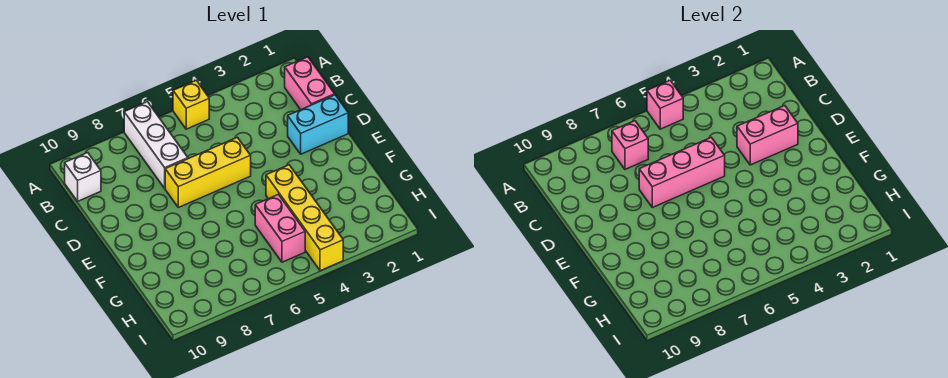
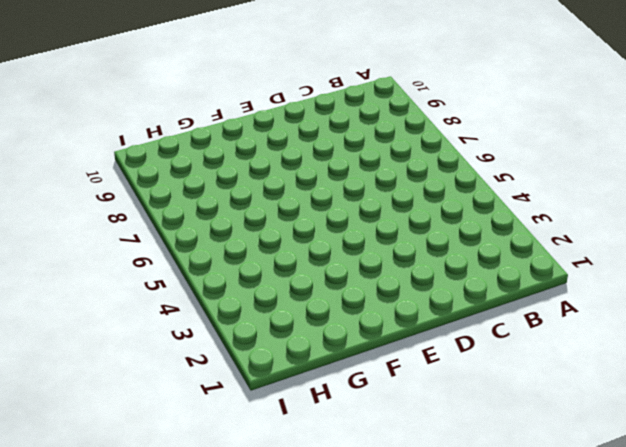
none -> yellow brick A5 level 1
none -> white brick A7:C7 level 1
none -> pink brick B1:C1 level 1

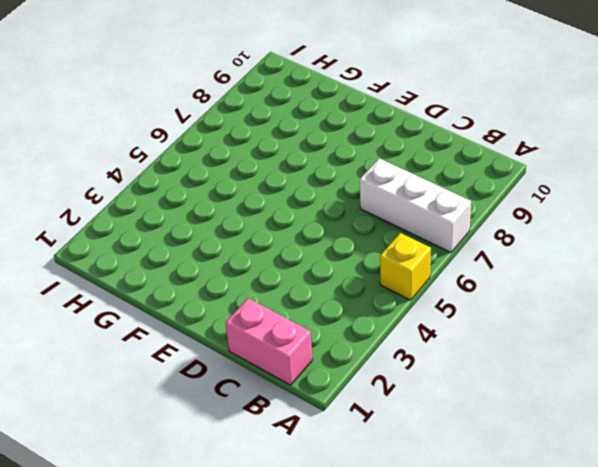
none -> white brick B10 level 1
none -> cyan brick D1:D2 level 1
none -> yellow brick D5:D7 level 1

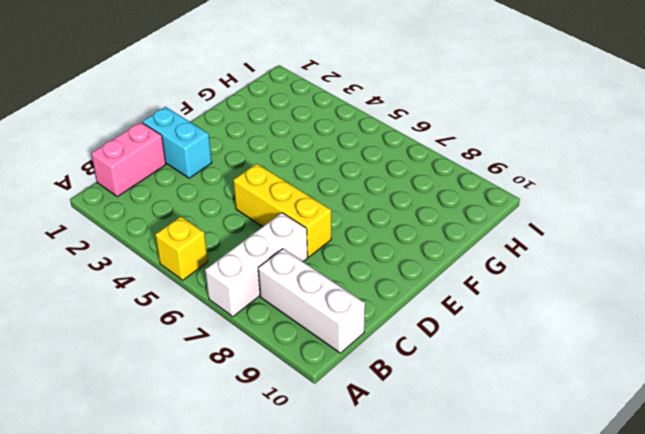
white brick B8:B10 level 1 -> white brick B10 level 1
none -> yellow brick F4:I4 level 1
none -> pink brick G5:H5 level 1
none -> pink brick A5 level 2

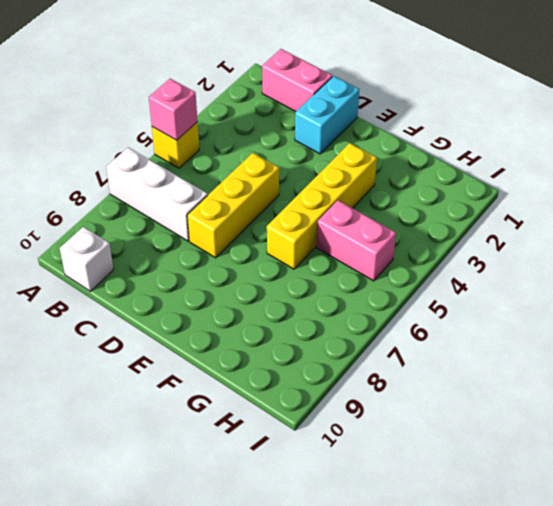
yellow brick F3:F6 level 1 -> yellow brick F4:I4 level 1
none -> pink brick B7 level 2
none -> pink brick D2:D3 level 2
none -> pink brick D5:D7 level 2

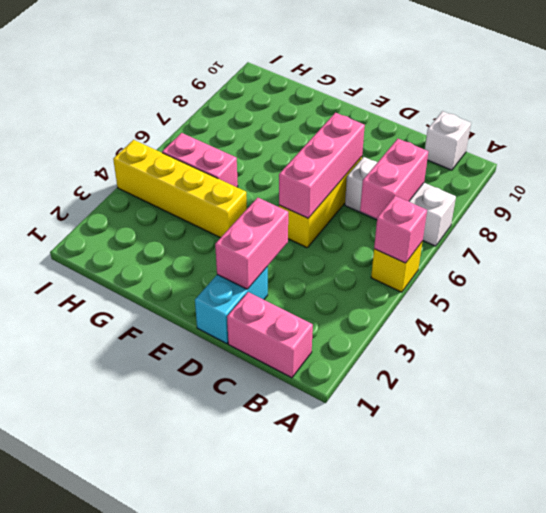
pink brick B6:B7 level 2 -> pink brick B7 level 2

